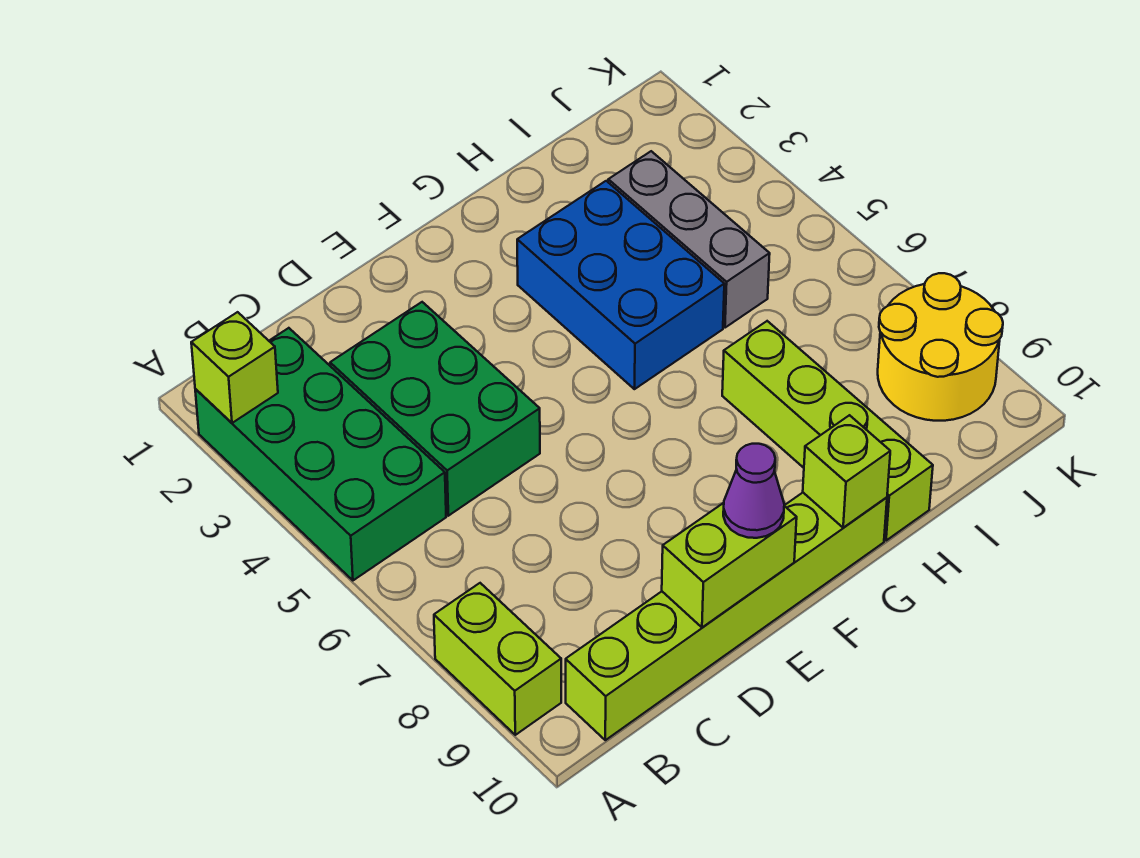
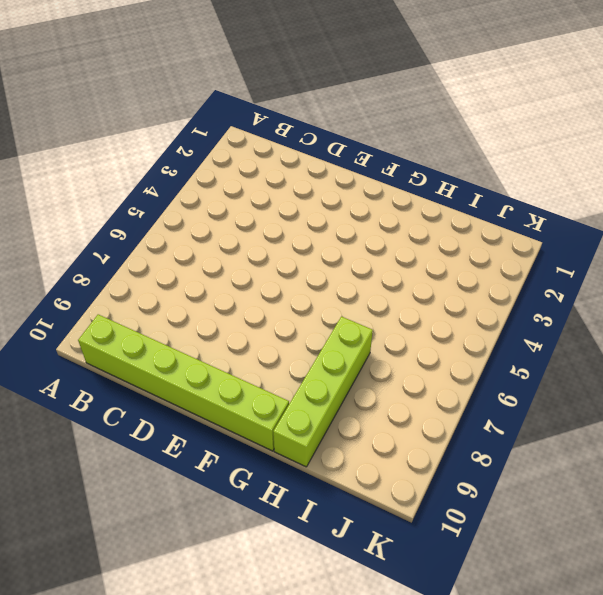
none -> green brick A2:B5 level 1
none -> lime brick A8:A9 level 1
none -> green brick C3:D5 level 1

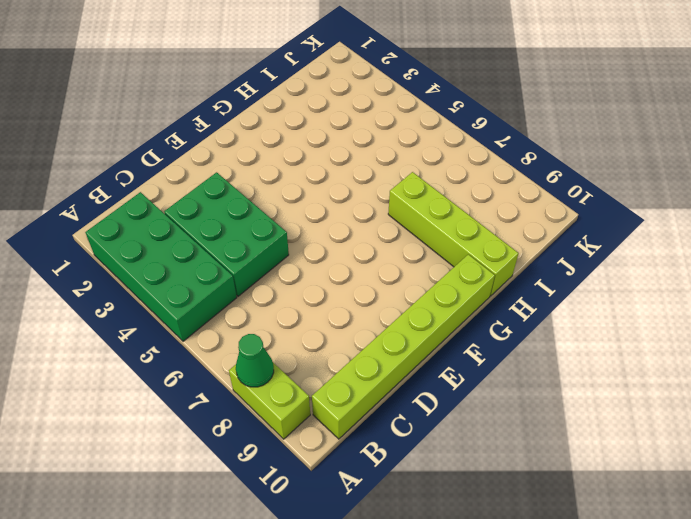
green cone A8 level 2 -> none
none -> blue brick G3:H5 level 1
none -> grey brick I3:I5 level 1
none -> yellow round brick J8:K9 level 1

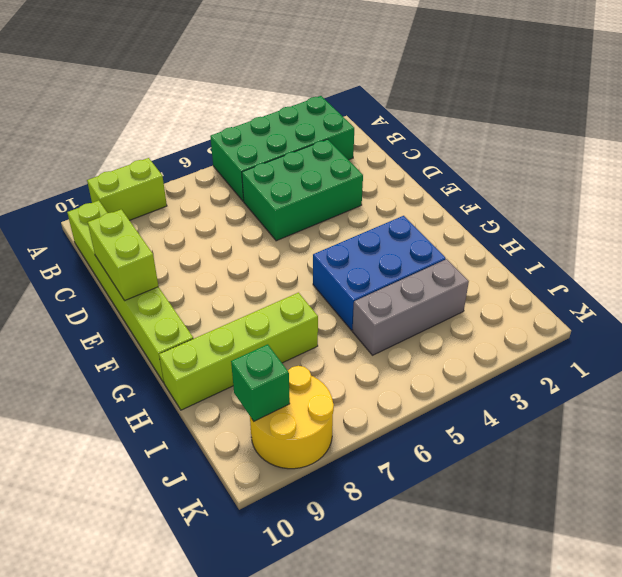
green brick J9 level 2 -> none
none -> lime brick A2 level 2
none -> lime brick G10 level 2
none -> purple cone E10 level 3

